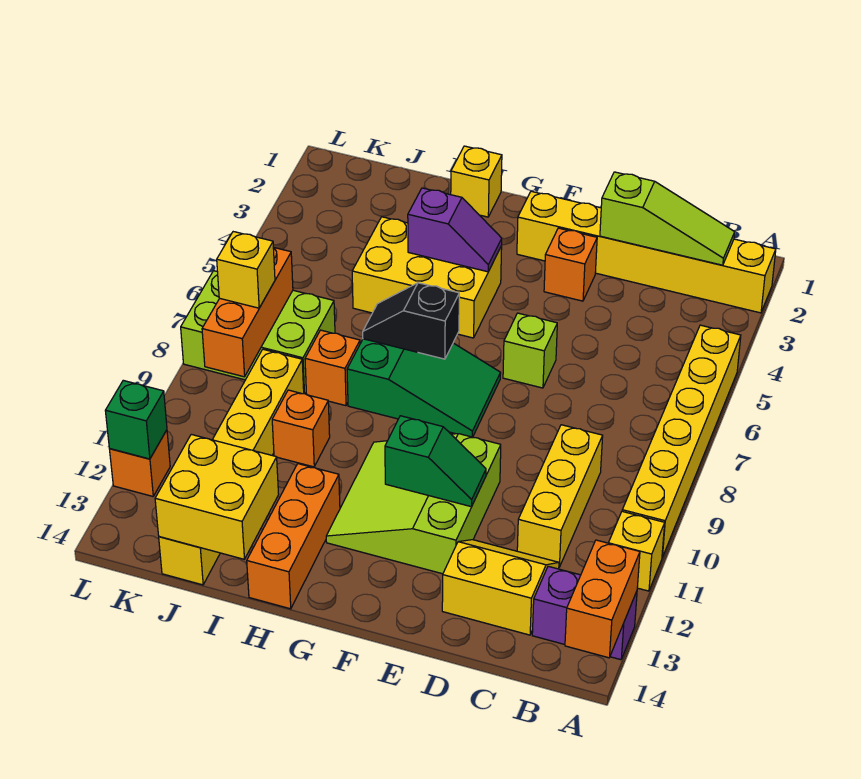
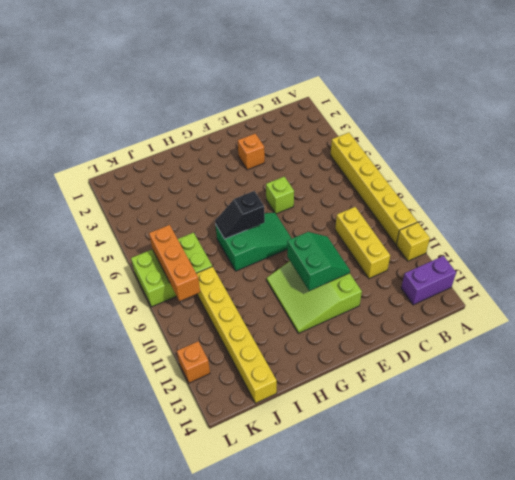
green slope E10:F11 level 2 top F -> green slope E11:F11 level 2 top F
none -> yellow brick A2:F2 level 1
none -> yellow slope C12:D13 level 1 top 13
none -> yellow brick G4:I5 level 1

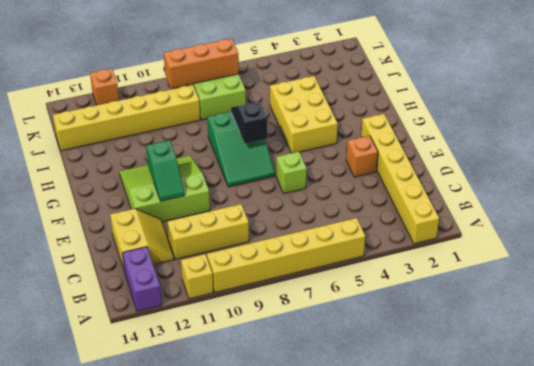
none -> yellow brick H1 level 1
none -> orange brick H12:H14 level 1
none -> orange brick I8 level 1

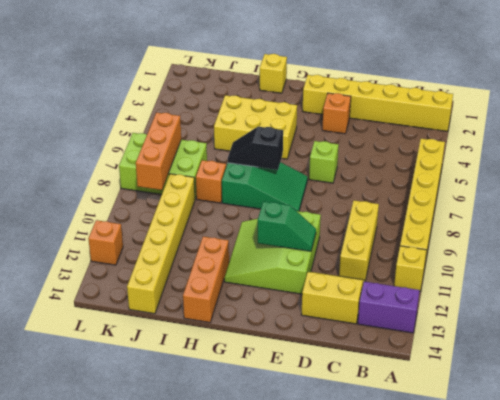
none -> orange brick I10 level 1
none -> orange brick A13:A14 level 2
none -> lime slope B2:D2 level 2 top D

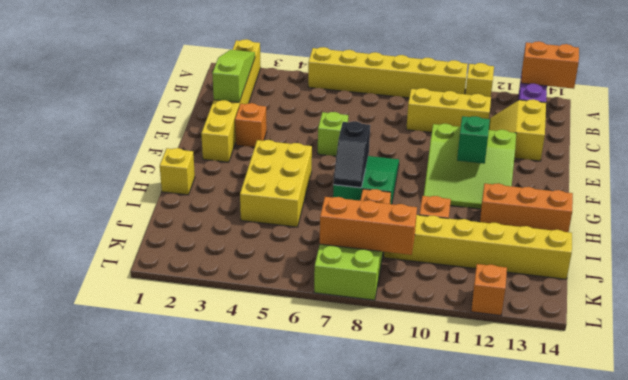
none -> purple slope G4:H4 level 2 top H
none -> yellow brick I13:J14 level 2
none -> green brick L12 level 2

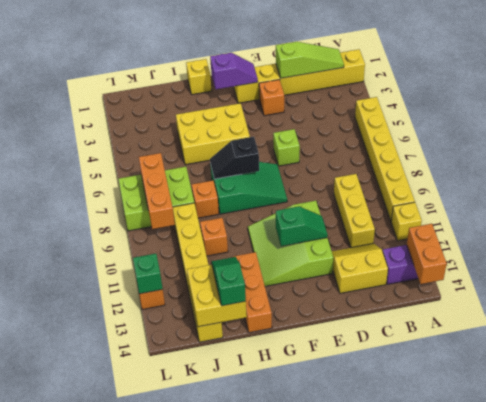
purple slope F2:G2 level 2 top G -> purple slope G4:H4 level 2 top H
green slope I13:I14 level 3 top 14 -> none
none -> yellow brick K8 level 3

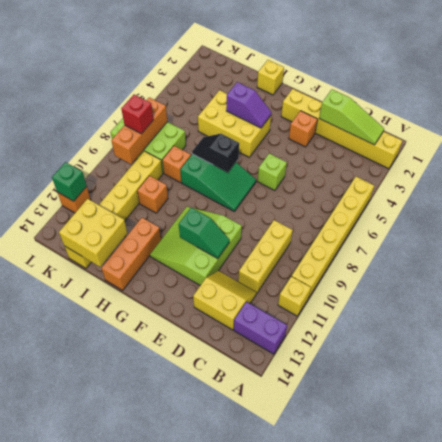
red brick K8 level 3 -> yellow brick K8 level 3
none -> orange brick A13:A14 level 2

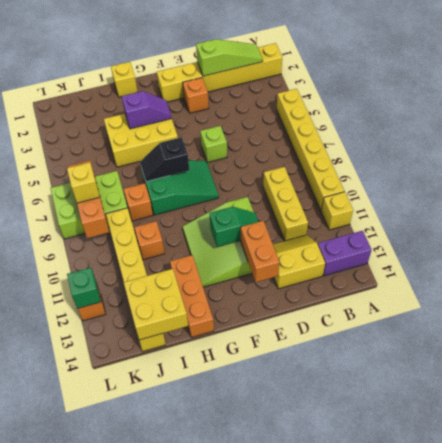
orange brick E12:E13 level 2 -> orange brick A13:A14 level 2

